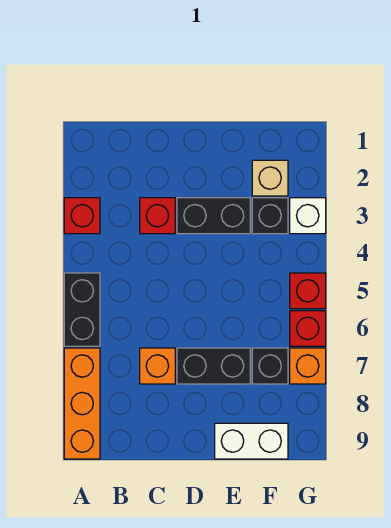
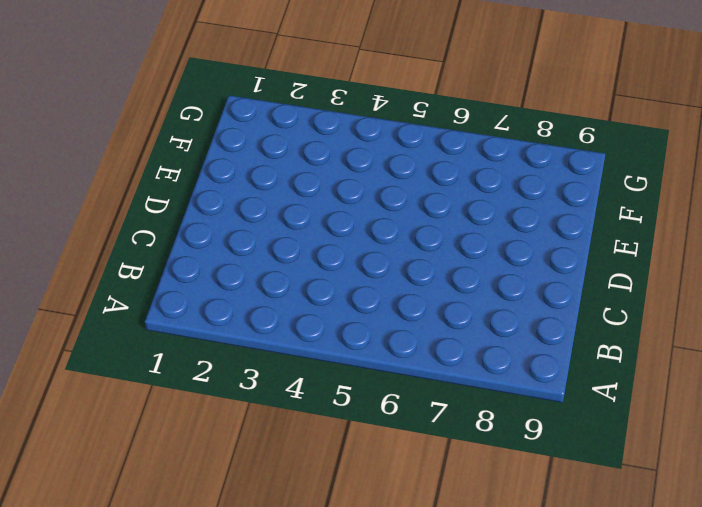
none -> red brick A3 level 1
none -> black brick A5:A6 level 1
none -> orange brick A7:A9 level 1

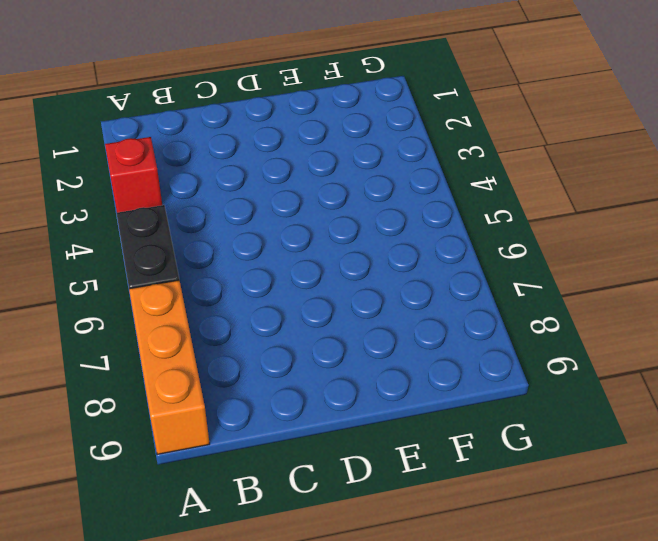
none -> red brick C3 level 1
none -> orange brick C7 level 1
none -> black brick D3:E3 level 1

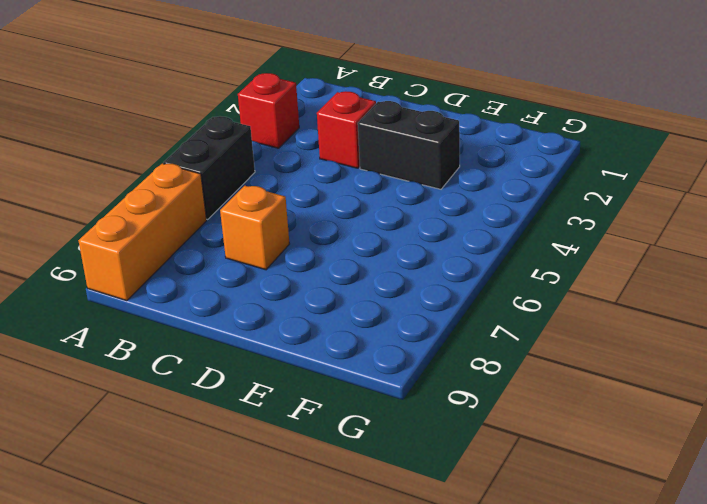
none -> black brick D7:E7 level 1
none -> white brick E9:F9 level 1
none -> tan brick F2 level 1

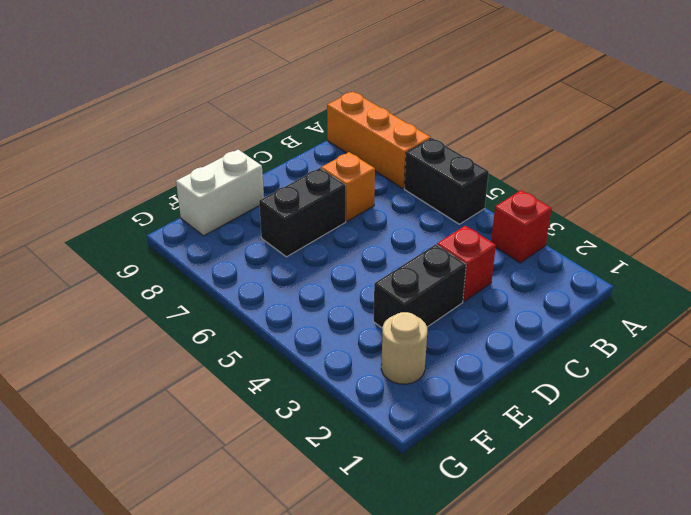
tan round brick F2 level 1 -> tan brick F2 level 1
none -> black brick F3 level 1
none -> black brick F7 level 1
none -> white brick G3 level 1

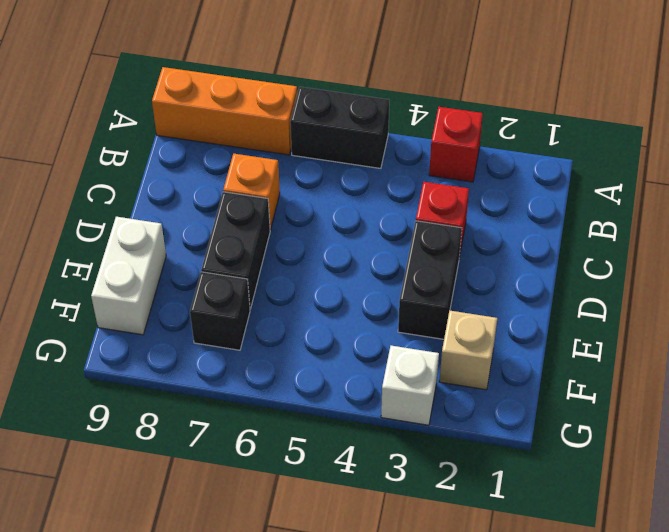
none -> black brick F3 level 1
none -> red brick G5 level 1
none -> red brick G6 level 1

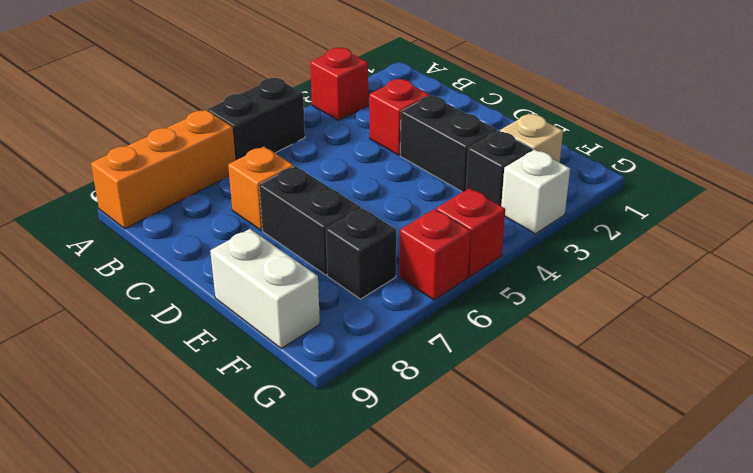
none -> orange brick G7 level 1

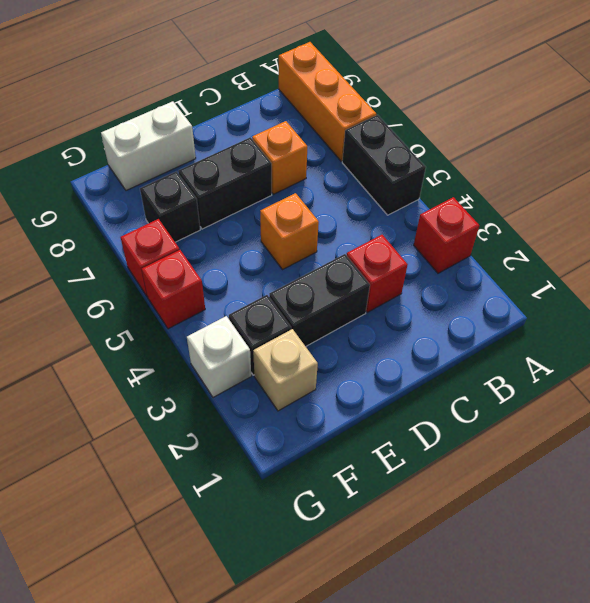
orange brick D5 level 1 -> orange brick G7 level 1

